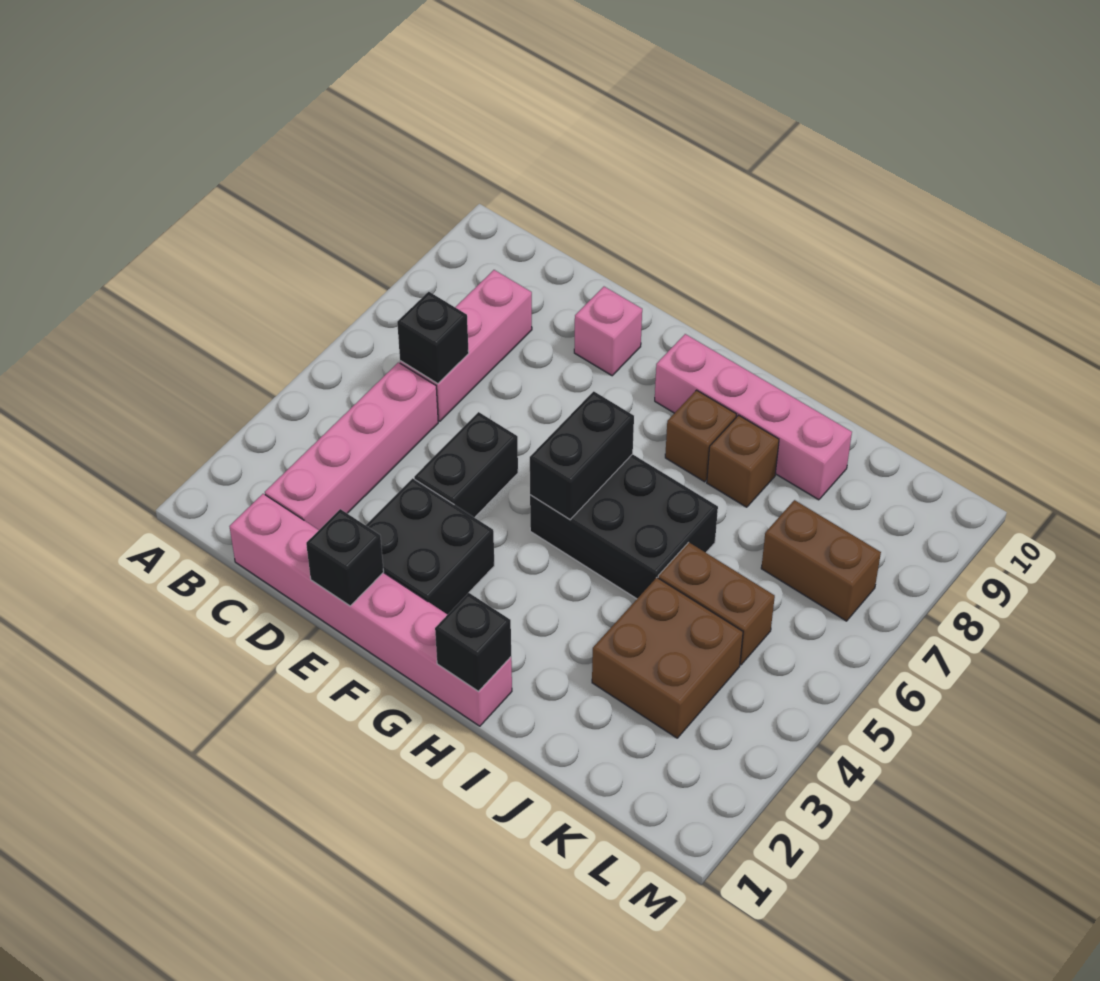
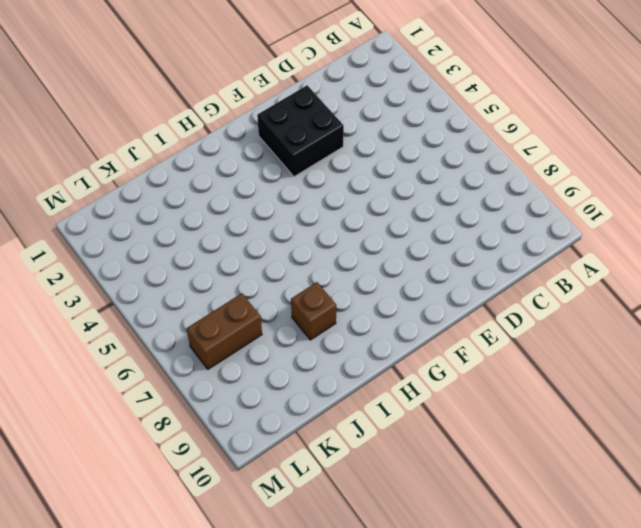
none -> pink brick C1:H1 level 1
none -> pink brick C2:C5 level 1
none -> pink brick C6:C8 level 1

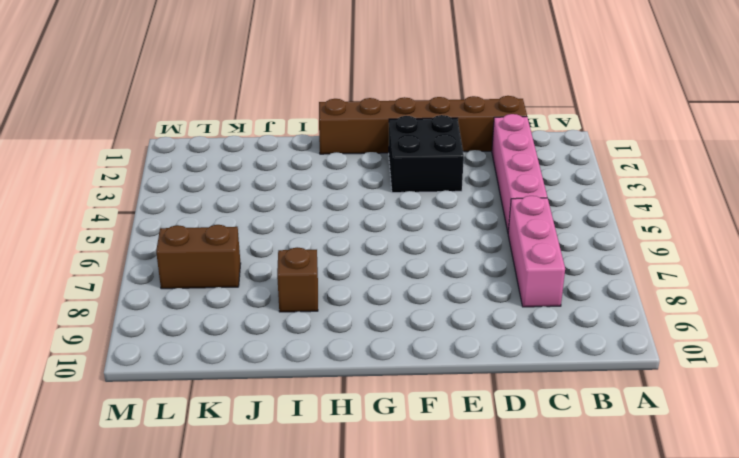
brown brick C1:H1 level 1 -> pink brick C1:H1 level 1
none -> black brick E4:E5 level 1
none -> pink brick E9 level 1
none -> black brick G5:I6 level 1

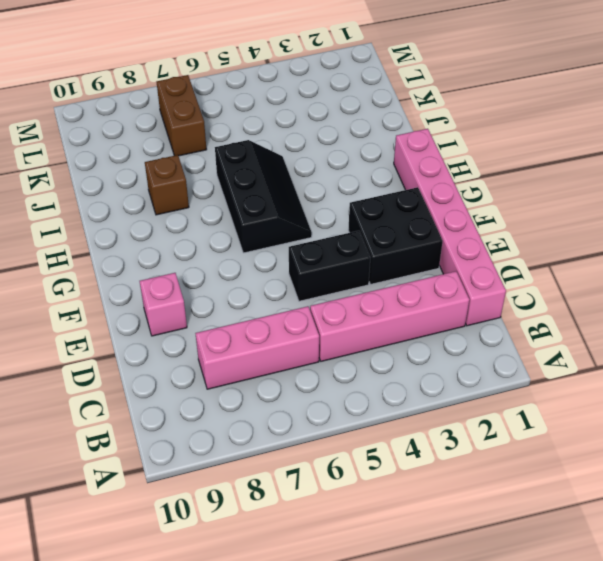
black slope G5:I6 level 1 top 6 -> black brick G5:I6 level 1
none -> pink brick G9:J9 level 1
none -> brown brick H8 level 1
none -> brown brick J3:K4 level 1

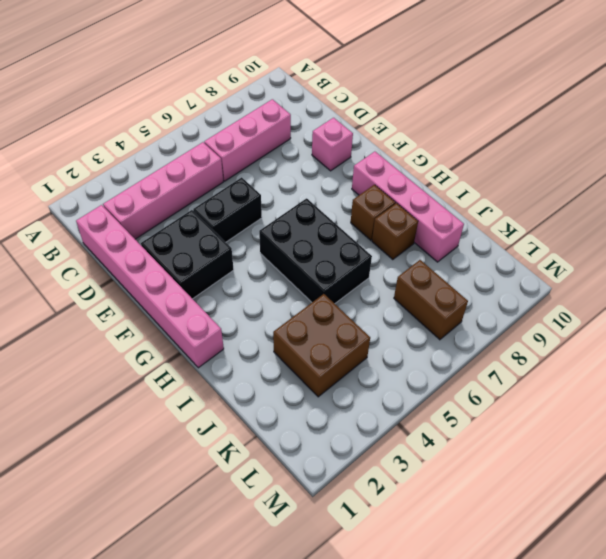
none -> brown brick J5:K5 level 1
none -> black brick C6 level 2
none -> black brick E1 level 2

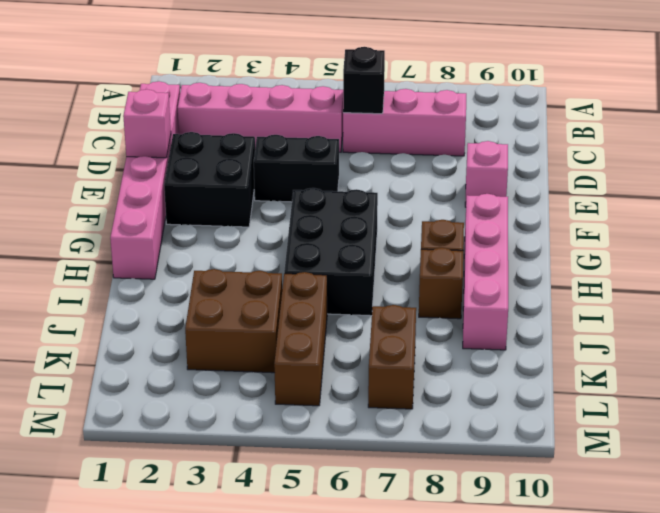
pink brick E1 level 2 -> black brick E1 level 2
brown brick J5:L5 level 1 -> brown brick J5:K5 level 1
none -> black brick G5:G6 level 2
none -> black brick H1 level 2

